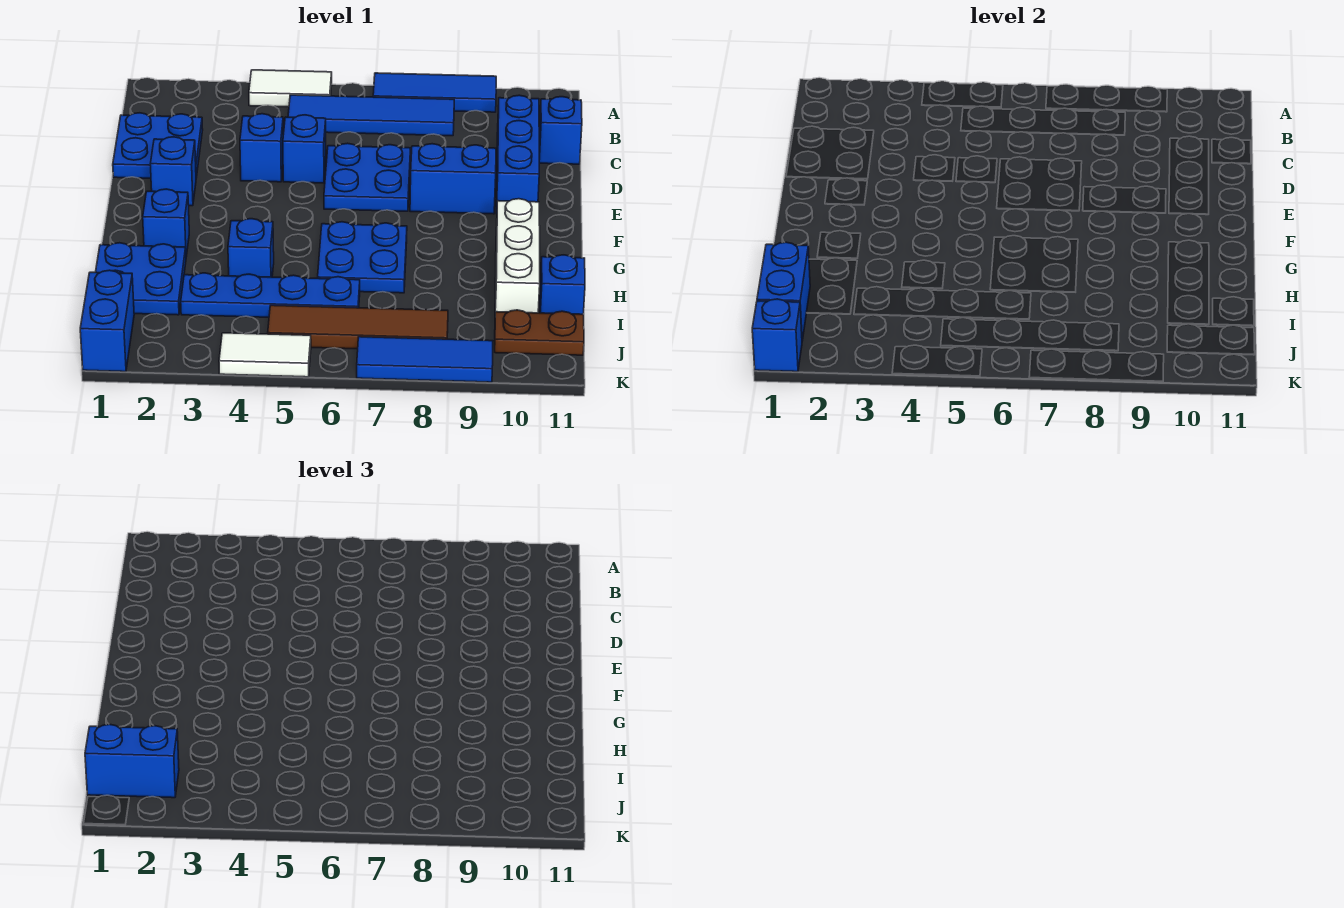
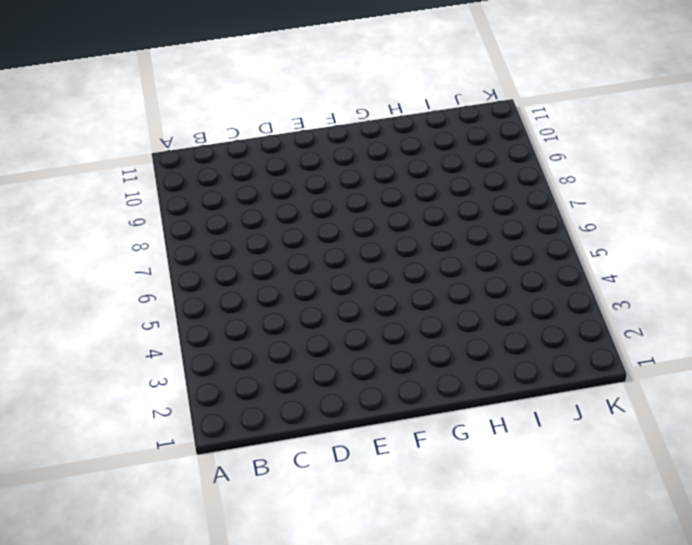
none -> white tile A4:A5 level 1
none -> blue tile A7:A9 level 1
none -> blue tile B5:B8 level 1

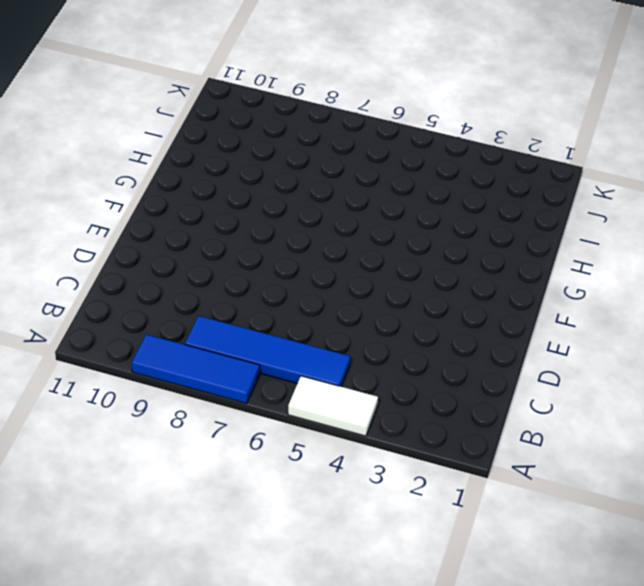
none -> blue plate C1:D2 level 1
none -> blue brick C10:E10 level 1
none -> blue brick C11 level 1

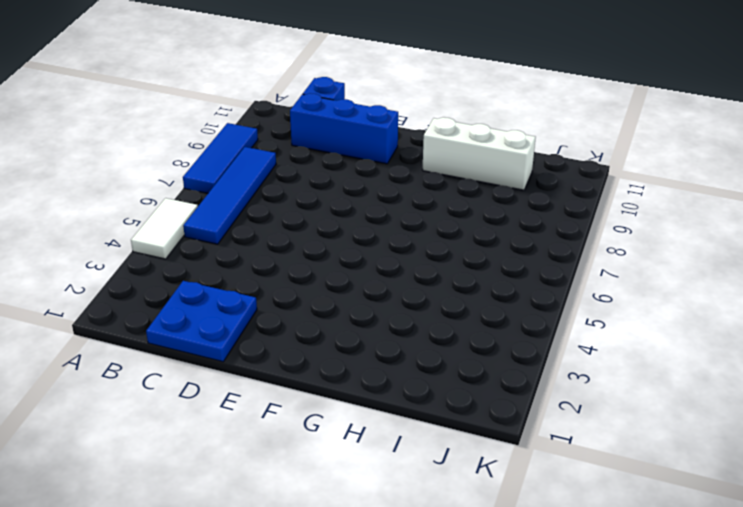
none -> blue brick D4 level 1
none -> blue brick D5 level 1
none -> blue plate D6:E7 level 1

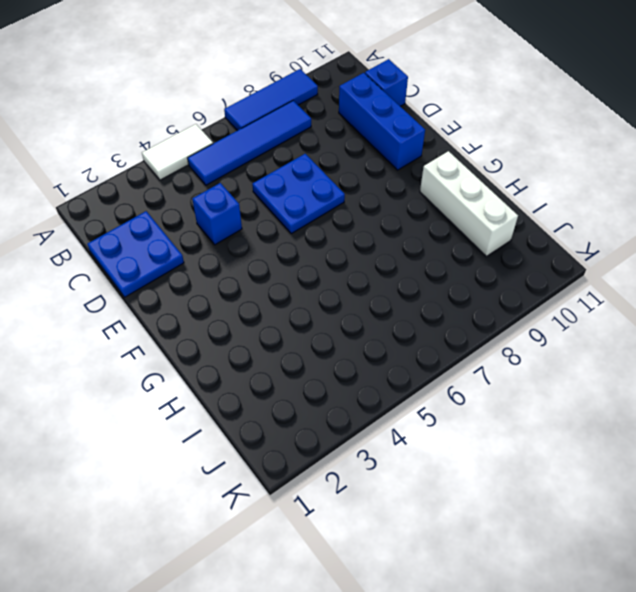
none -> blue brick D5 level 1
none -> blue brick E2 level 1
none -> blue brick E8:E9 level 1

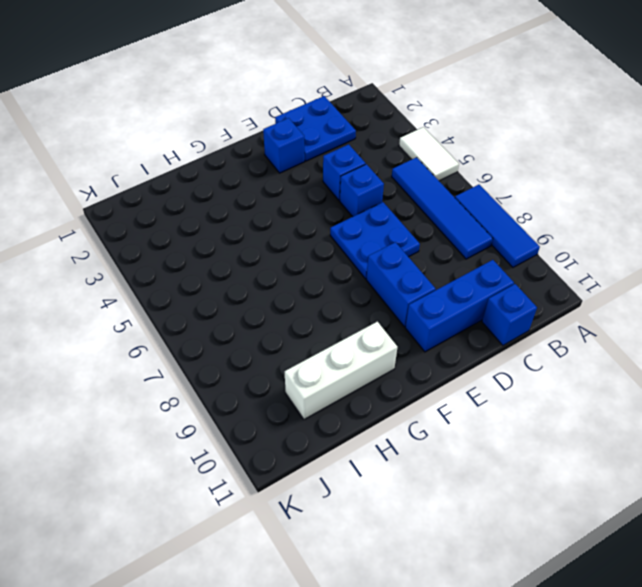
none -> blue brick G2 level 1
none -> blue plate G6:H7 level 1
none -> blue plate H1:I2 level 1

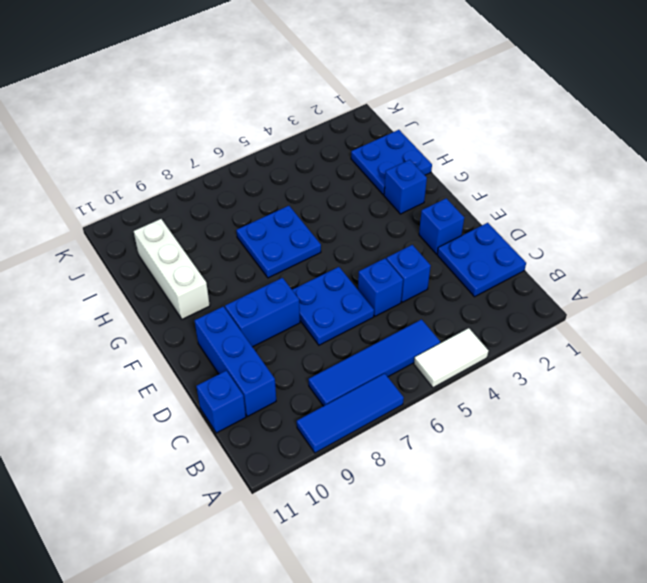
none -> blue brick H4 level 1
none -> blue plate I3:I6 level 1
none -> blue brick I11 level 1

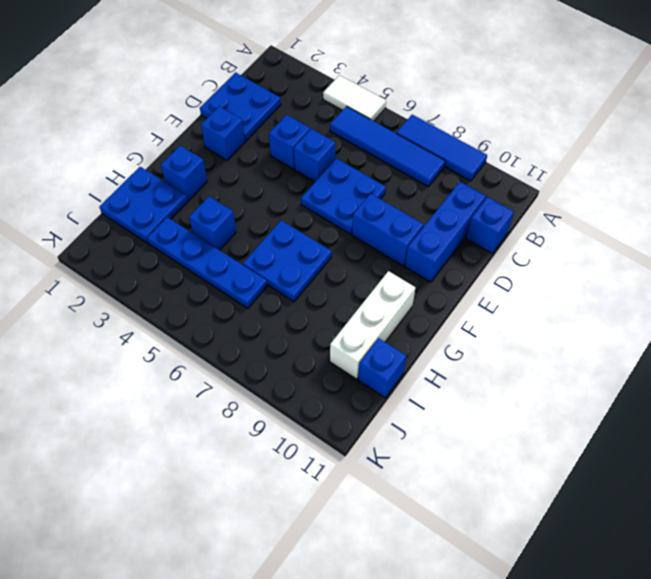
none -> blue brick J1:K1 level 1
none -> brown tile J5:J8 level 1
none -> brown plate J10:J11 level 1

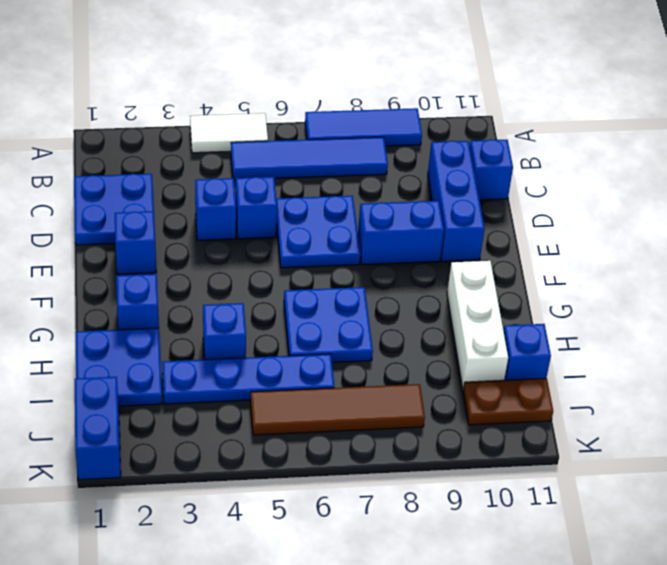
none -> white tile K4:K5 level 1
none -> blue tile K7:K9 level 1
none -> blue brick I1:J1 level 2

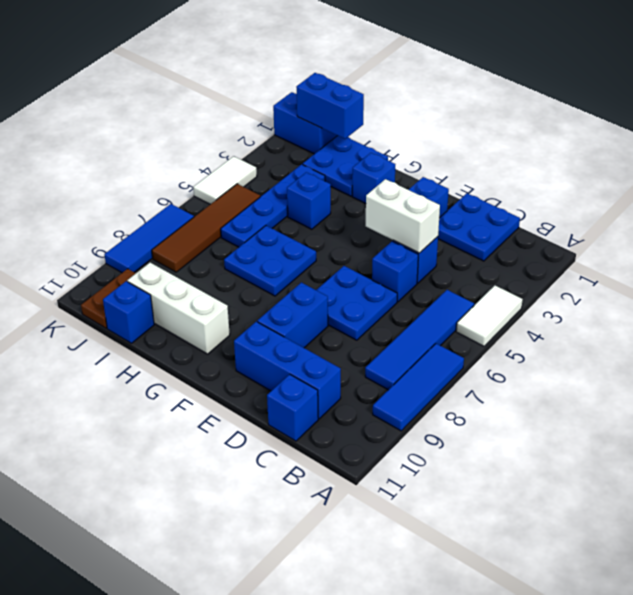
white brick D4:E4 level 2 -> none
none -> blue brick K1 level 2
none -> blue brick J1:J2 level 3

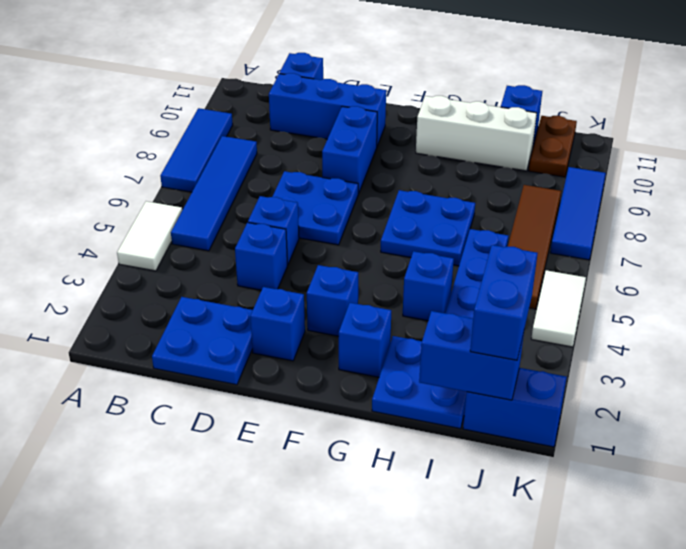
blue brick F3 level 1 -> blue brick K1 level 2

